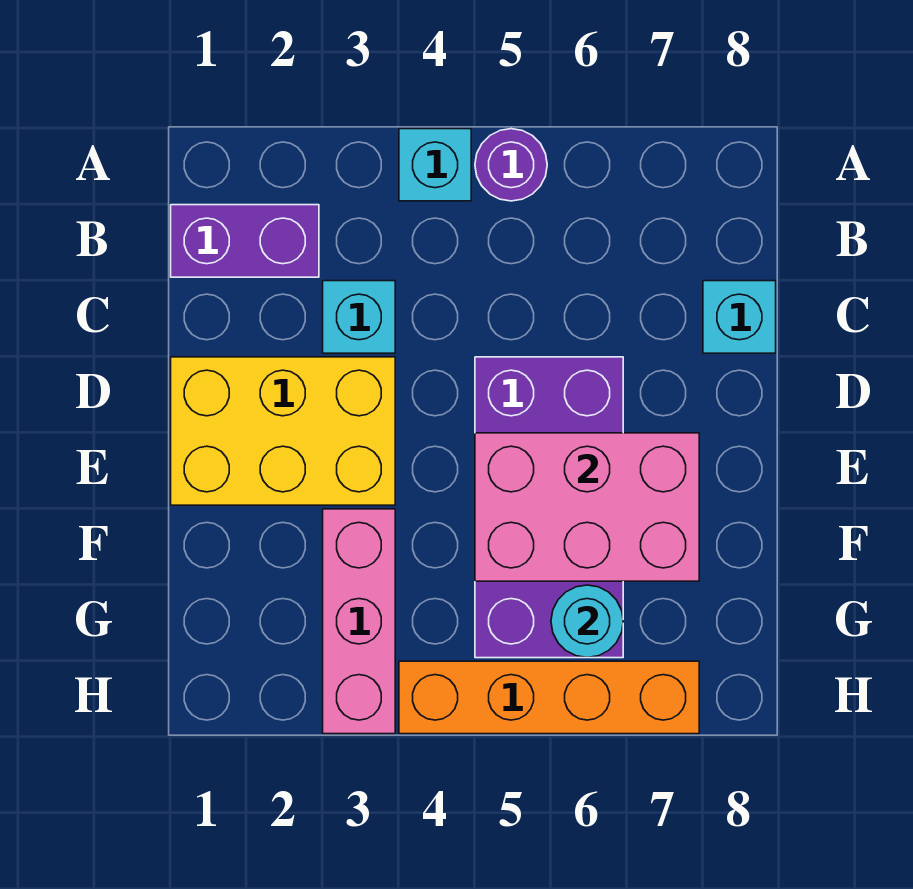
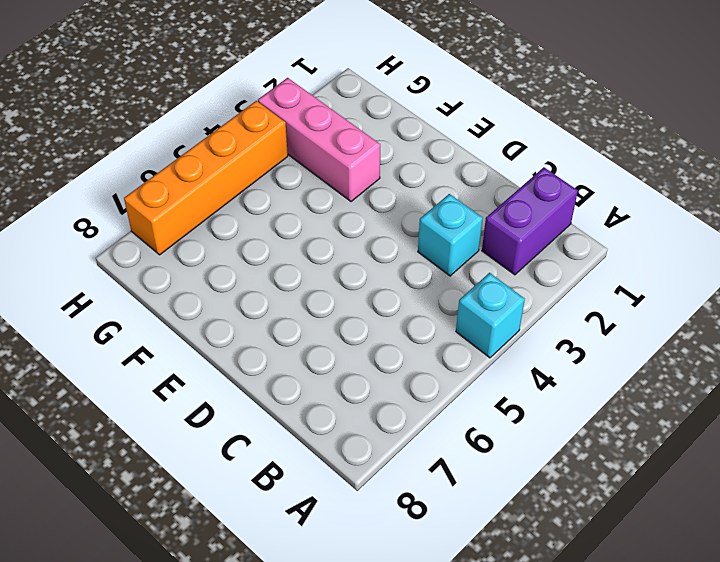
none -> purple round brick A5 level 1
none -> cyan brick C8 level 1

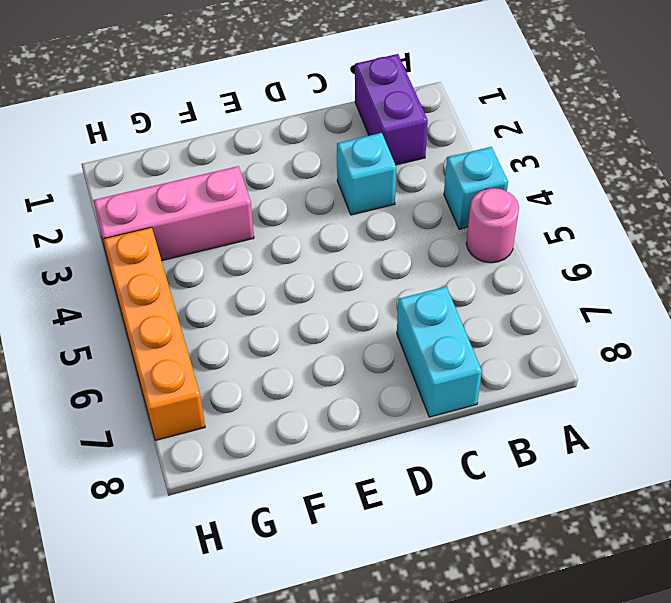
pink round brick A5 level 1 -> purple round brick A5 level 1
cyan brick C7:C8 level 1 -> cyan brick C8 level 1
none -> yellow brick D1:E3 level 1
none -> purple brick D5:G6 level 1

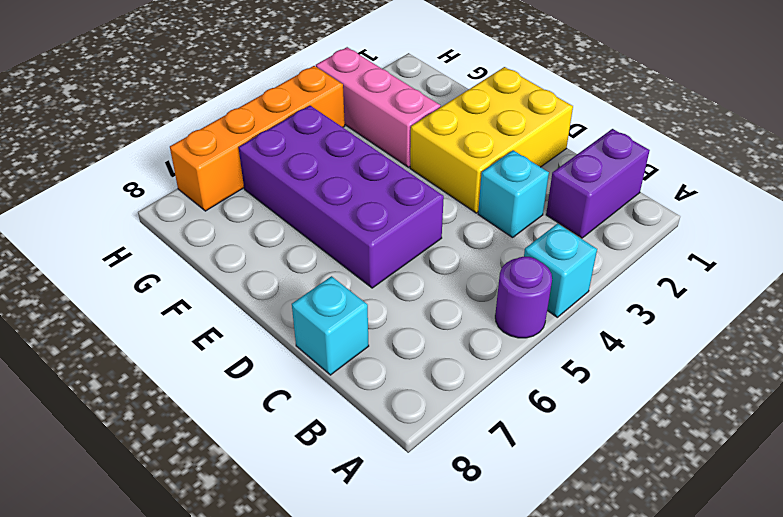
none -> pink brick E5:F7 level 2
none -> cyan round brick G6 level 2

